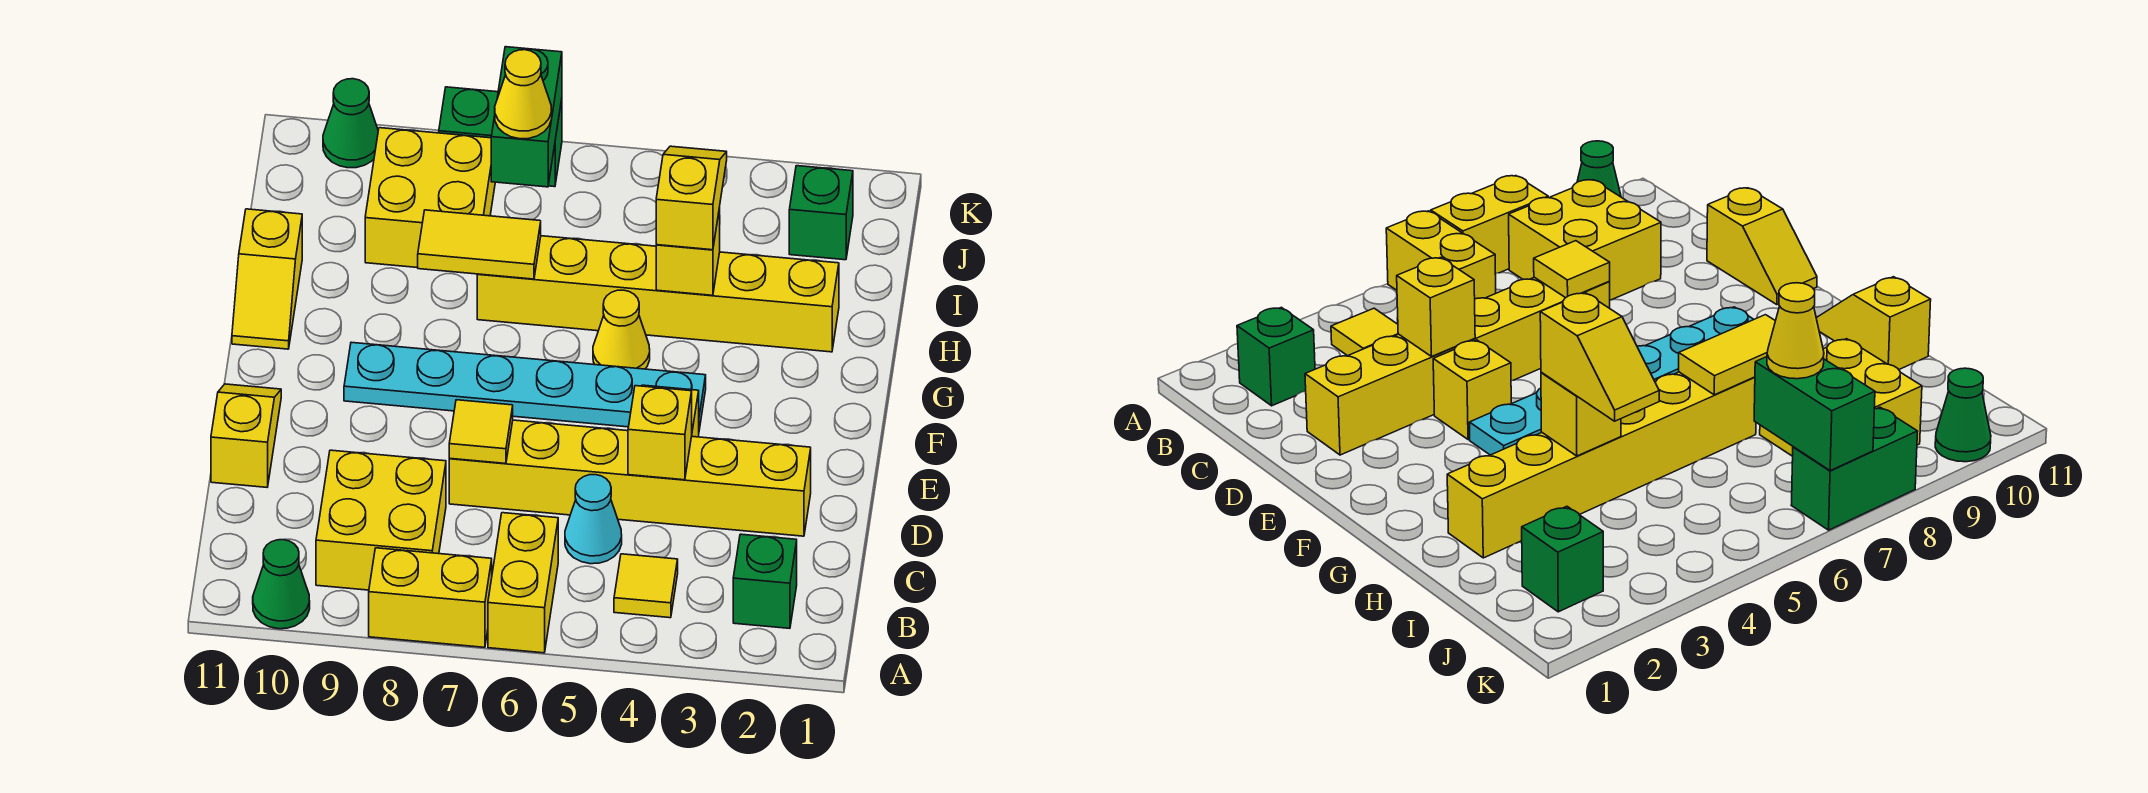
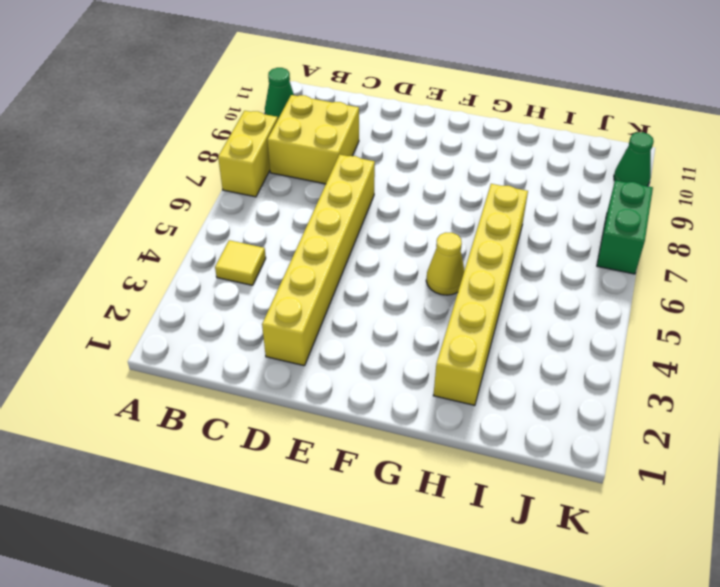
none -> yellow brick A6:B6 level 1
none -> green brick B2 level 1
none -> cyan cone C5 level 1

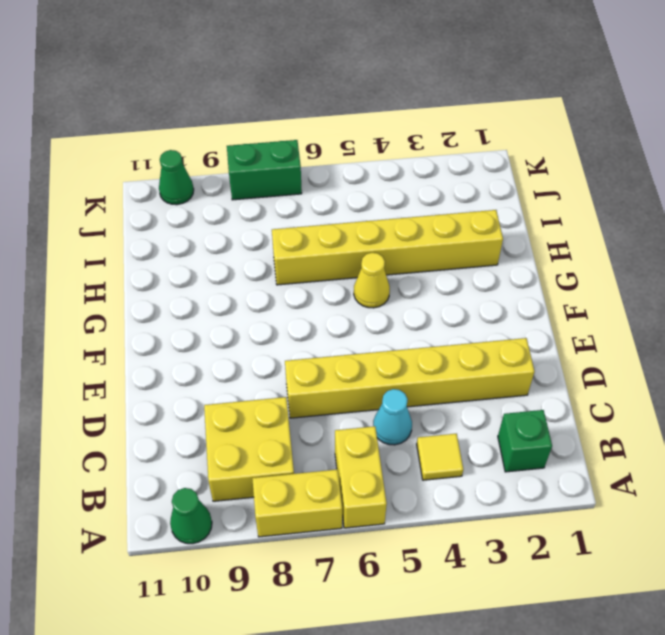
none -> yellow slope D11:E11 level 1 top D
none -> yellow brick E4 level 1
none -> cyan plate F4:F9 level 1

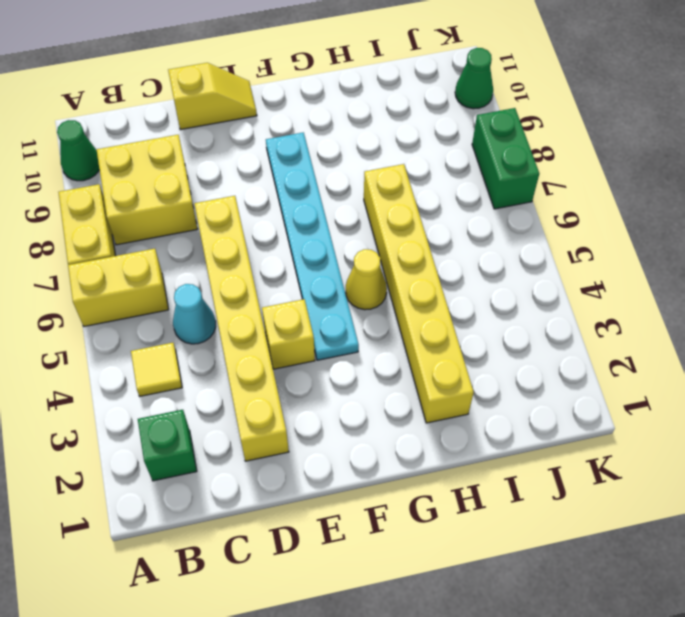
none -> yellow slope G11:H11 level 1 top H
none -> yellow brick I8:J9 level 1
none -> green brick J2 level 1

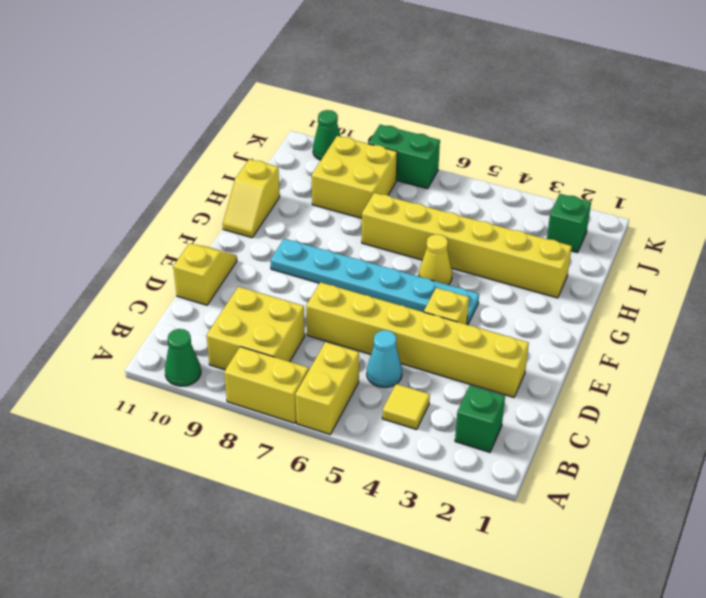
none -> yellow brick D4 level 2
none -> yellow tile D7 level 2
none -> yellow brick H4 level 2

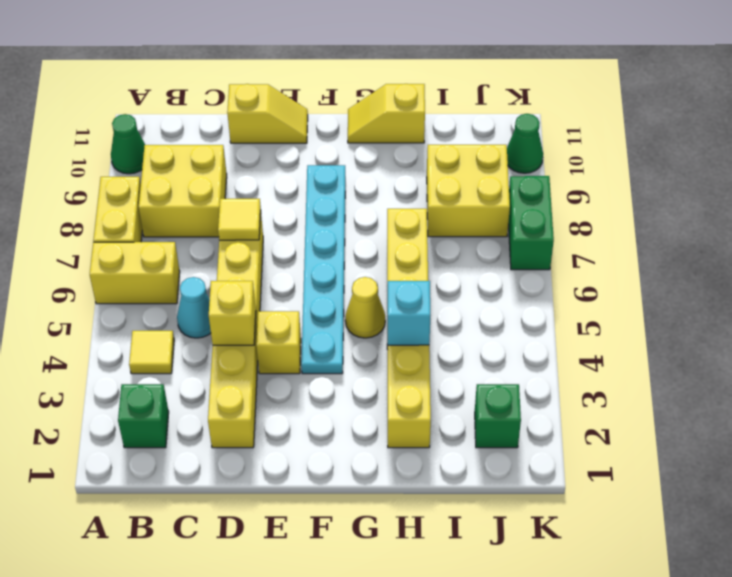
cyan brick H4 level 2 -> yellow brick H4 level 2
none -> yellow tile H7:H8 level 2
none -> green brick J7:K7 level 2
none -> yellow slope H4:I4 level 3 top H

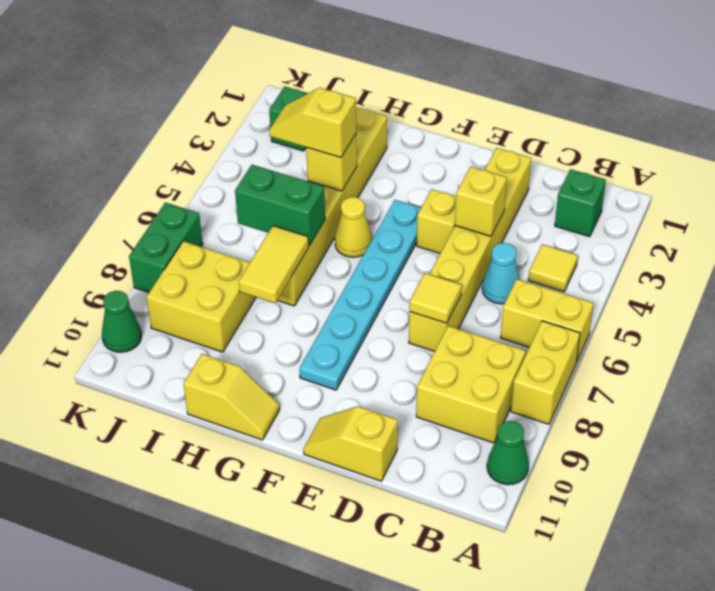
green brick H6:I6 level 2 -> green brick J7:K7 level 2
none -> yellow cone J7 level 3

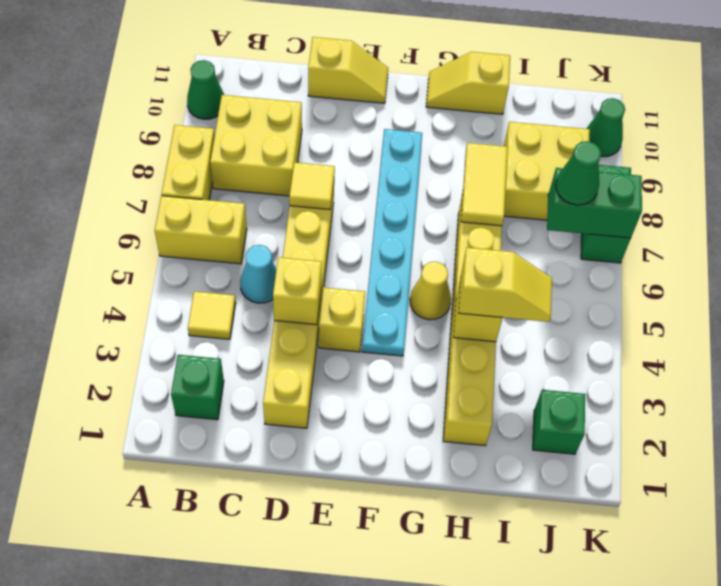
green cone J7 level 3 -> yellow cone J7 level 3

